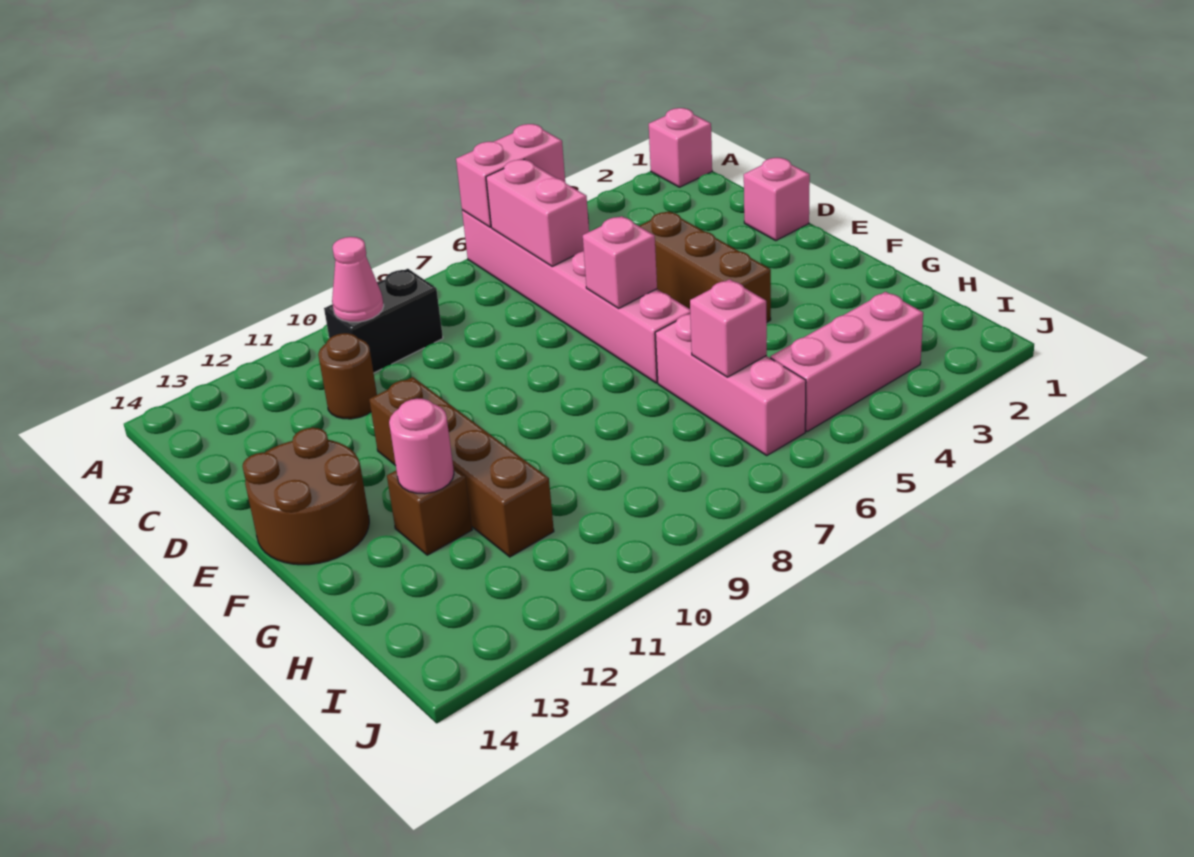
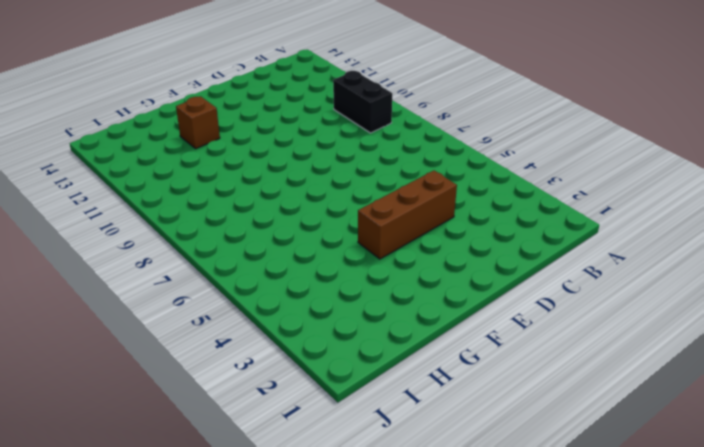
none -> pink brick A1 level 1
none -> pink brick A6:F6 level 1
none -> brown round brick C11 level 1

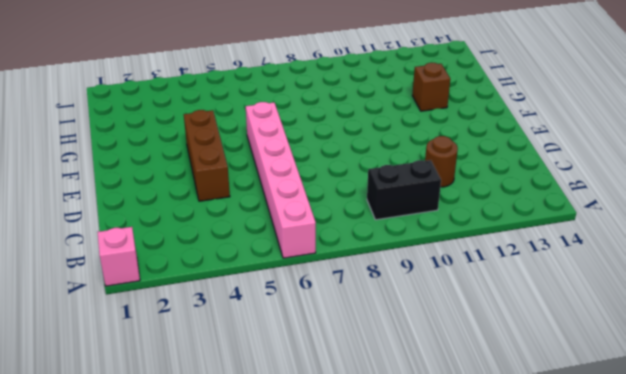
none -> pink brick D1 level 1
none -> brown brick E11:H11 level 1
none -> brown round brick E13:F14 level 1

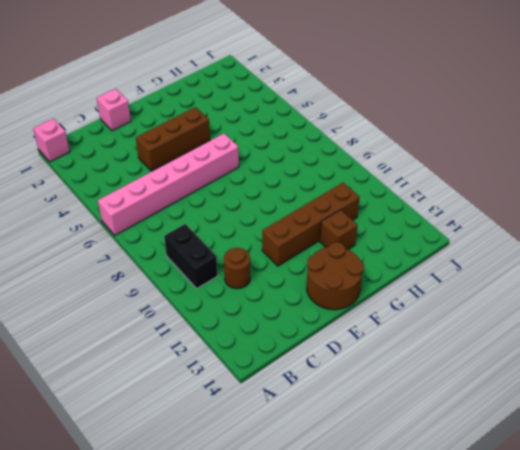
none -> pink brick G6:I6 level 1
none -> pink brick I3:I5 level 1
none -> pink brick A5:A6 level 2

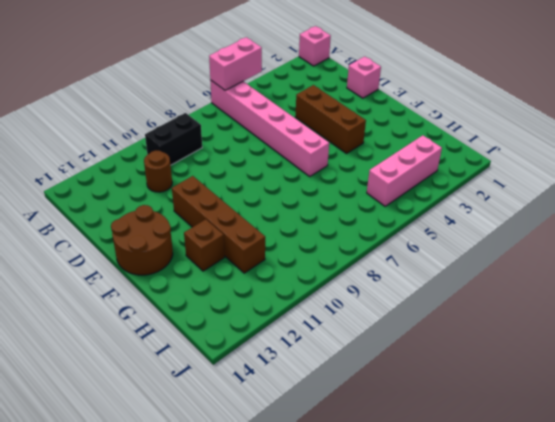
none -> pink brick G6:I6 level 1
none -> pink brick B6:C6 level 2
none -> pink cone B10 level 2

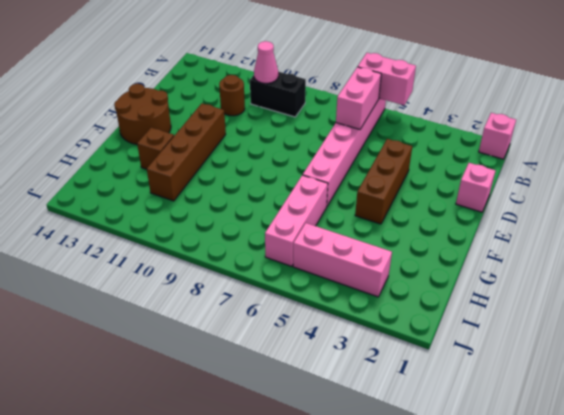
none -> pink brick E6 level 2
none -> pink round brick G12 level 2
none -> pink brick H6 level 2

